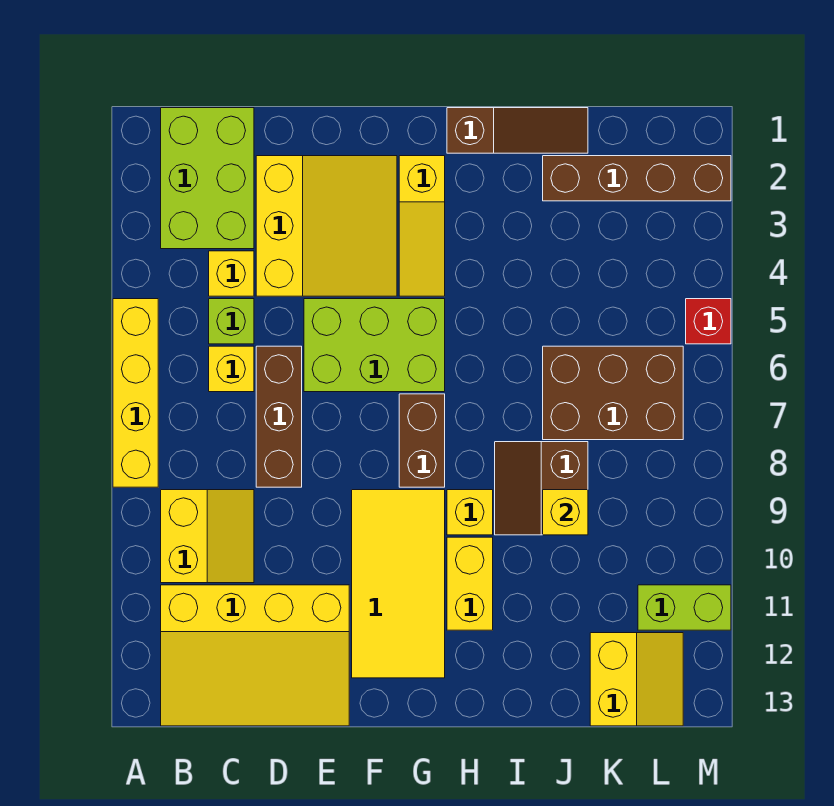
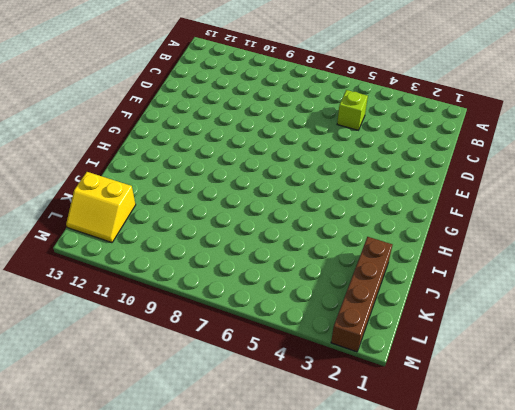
none -> yellow brick A5:A8 level 1
none -> lime brick B1:C3 level 1
none -> yellow slope B9:C10 level 1 top B

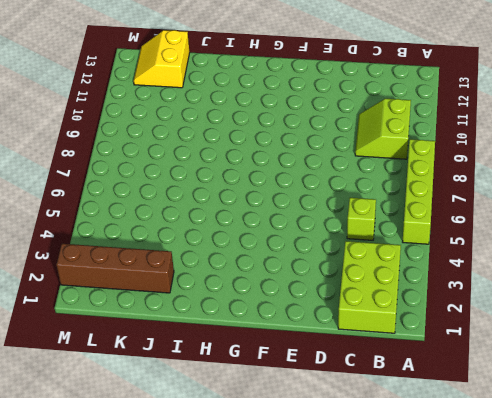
lime brick A5:A8 level 1 -> yellow brick A5:A8 level 1
lime slope B9:C10 level 1 top B -> yellow slope B9:C10 level 1 top B
none -> yellow slope B11:E13 level 1 top 11
none -> yellow brick C4 level 1
none -> yellow brick C6 level 1

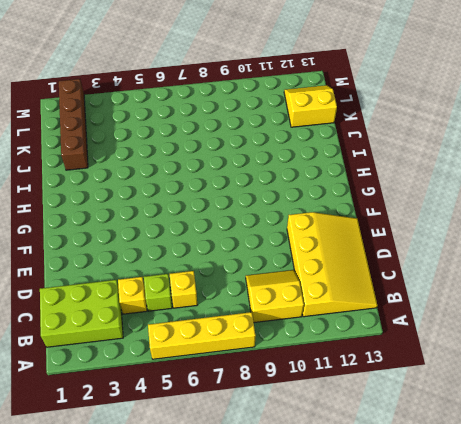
none -> yellow slope D2:F4 level 1 top D
none -> brown brick D6:D8 level 1
none -> lime brick E5:G6 level 1

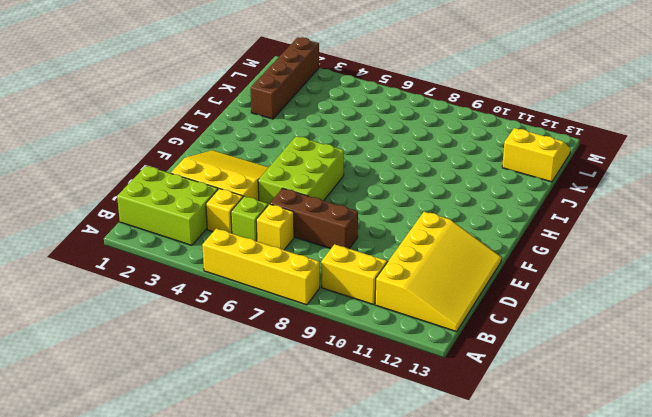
none -> yellow tile F9:G12 level 1
none -> yellow slope G2:G4 level 1 top 2
none -> brown brick G7:G8 level 1

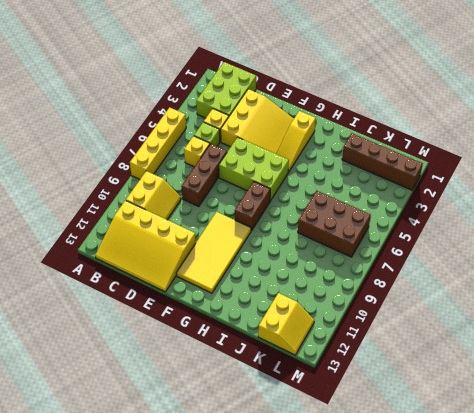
none -> brown slope H1:J1 level 1 top H
none -> yellow brick H9 level 1
none -> yellow brick H10:H11 level 1

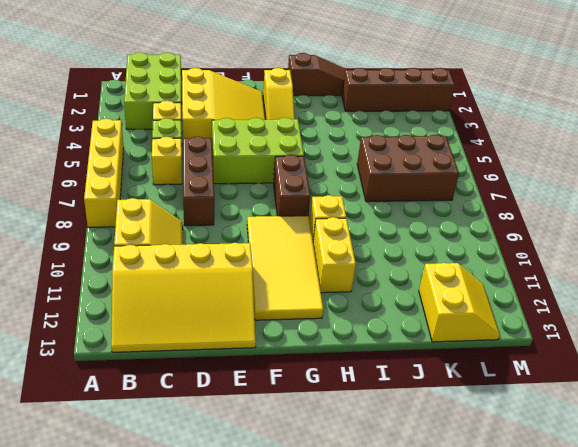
none -> brown slope I8:J9 level 1 top J
none -> lime brick L11:M11 level 1
none -> red brick M5 level 1

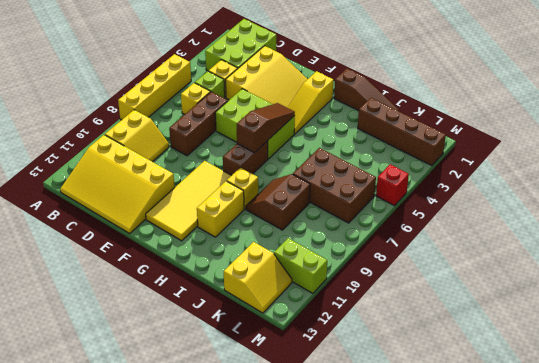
brown slope G5:G7 level 2 top 7 -> none
none -> yellow brick J9 level 2

